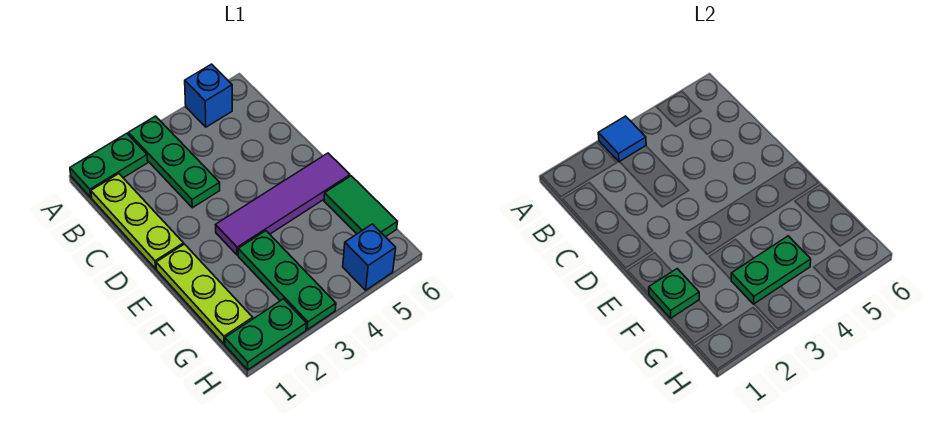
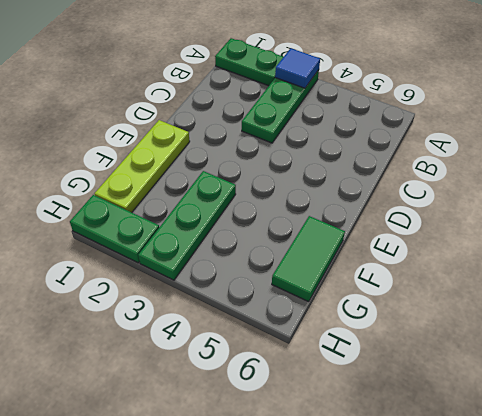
none -> blue brick A5 level 1
none -> lime plate B1:D1 level 1
none -> purple tile E3:E6 level 1

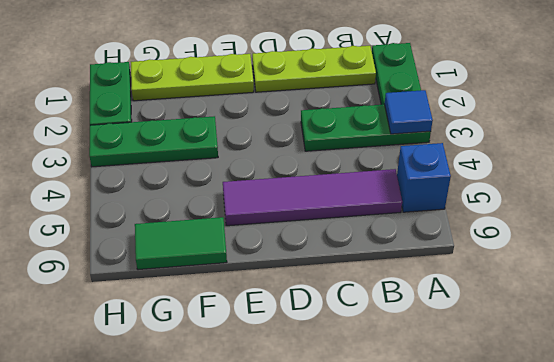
purple tile B5:E5 level 1 -> purple tile E3:E6 level 1
none -> blue brick H5 level 1
none -> green plate F1 level 2
none -> green plate G3:G4 level 2

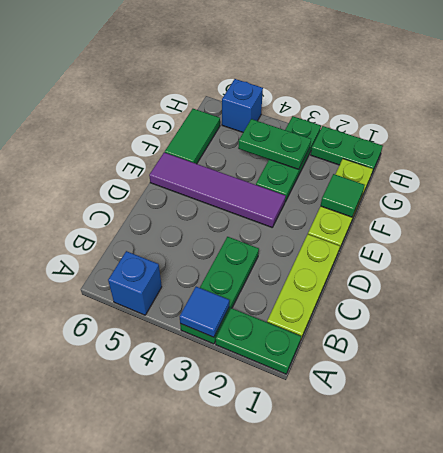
green tile F1 level 2 -> green plate F1 level 2

